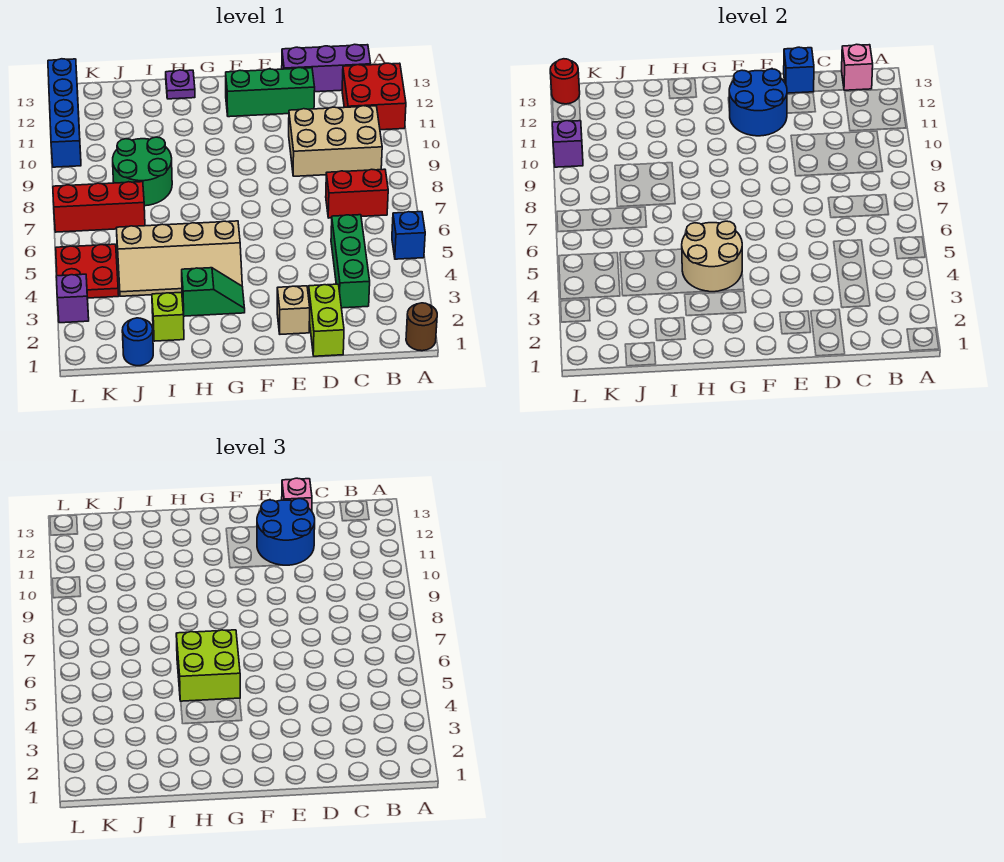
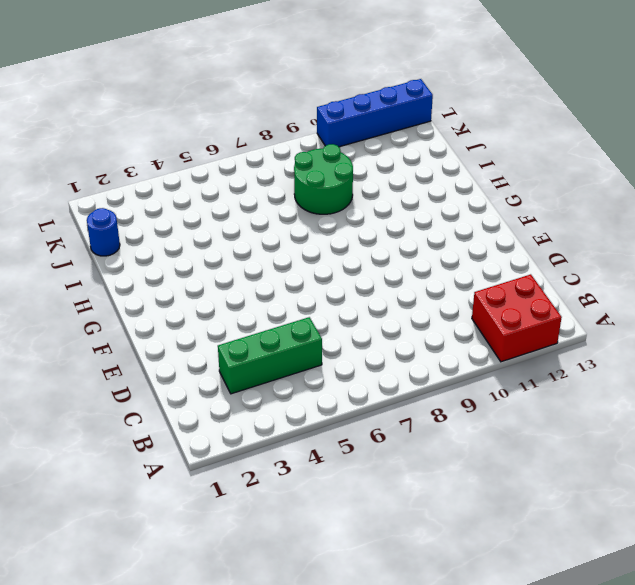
none -> brown round brick A1 level 1
none -> blue brick A5 level 1
none -> red brick B7:C7 level 1

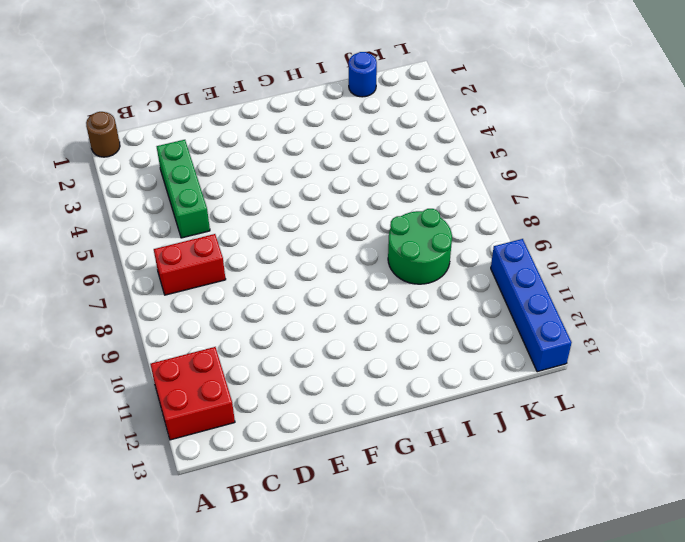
none -> blue brick A5 level 1
none -> tan brick B9:D10 level 1
none -> purple brick B13:D13 level 1

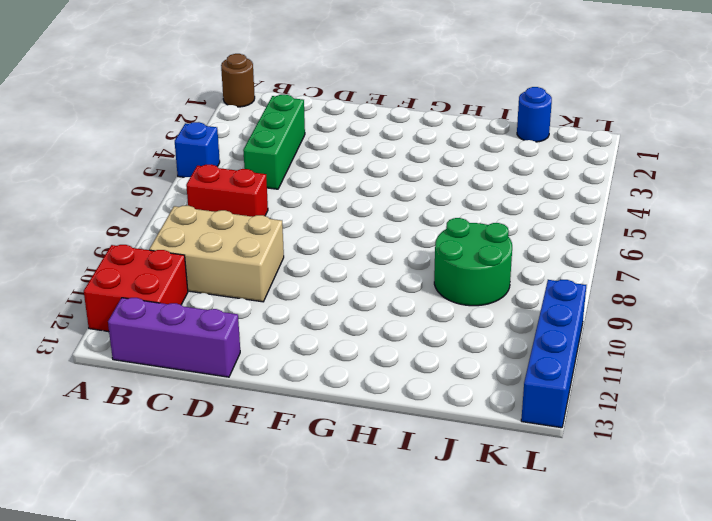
none -> lime brick D1:D2 level 1
none -> green brick D12:F12 level 1
none -> tan brick E2 level 1

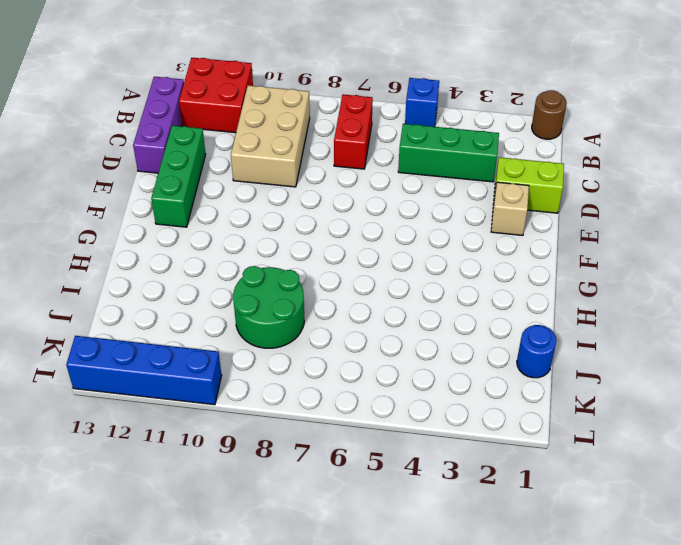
none -> green slope G3:H3 level 1 top H
none -> tan slope G4:J5 level 1 top 5
none -> purple plate H13 level 1

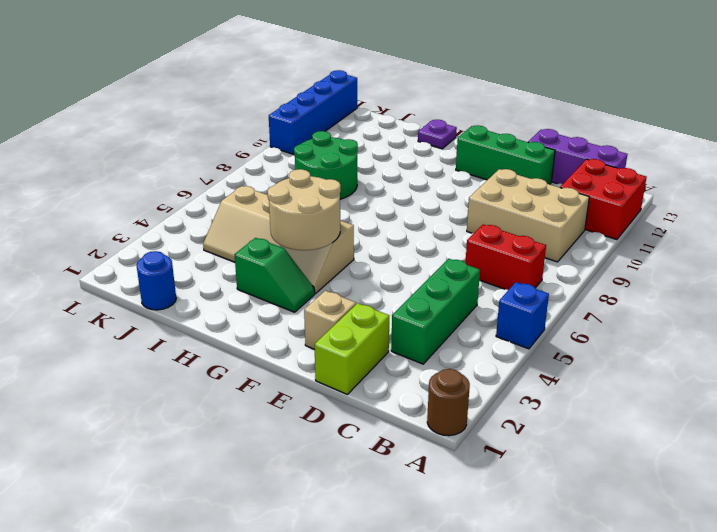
none -> lime brick I2 level 1
none -> red brick J7:L7 level 1
none -> red plate K4:L5 level 1

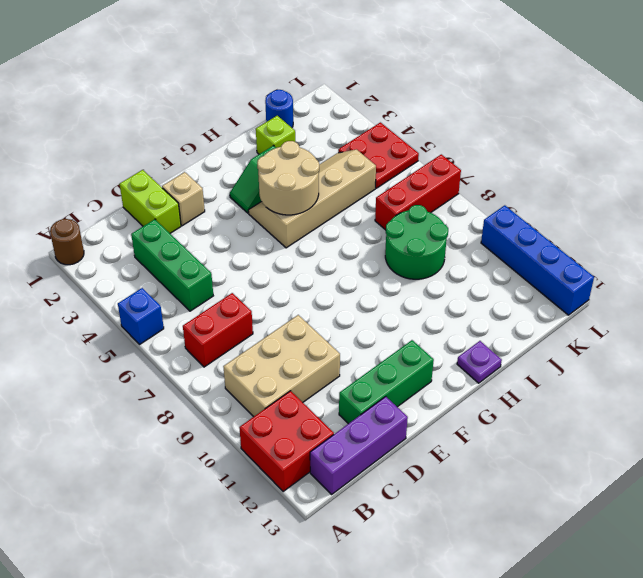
none -> purple brick L3 level 1
none -> pink brick B13 level 2
none -> blue brick D13 level 2

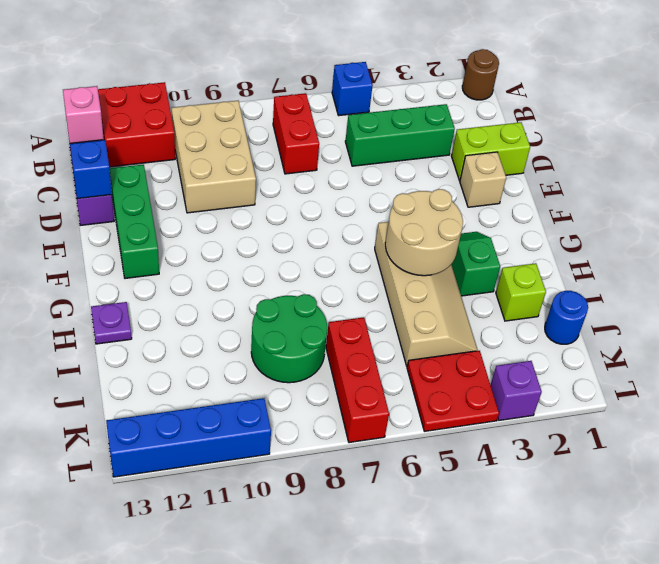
none -> blue round brick E11:F12 level 2
none -> purple brick L10 level 2
none -> red round brick L13 level 2

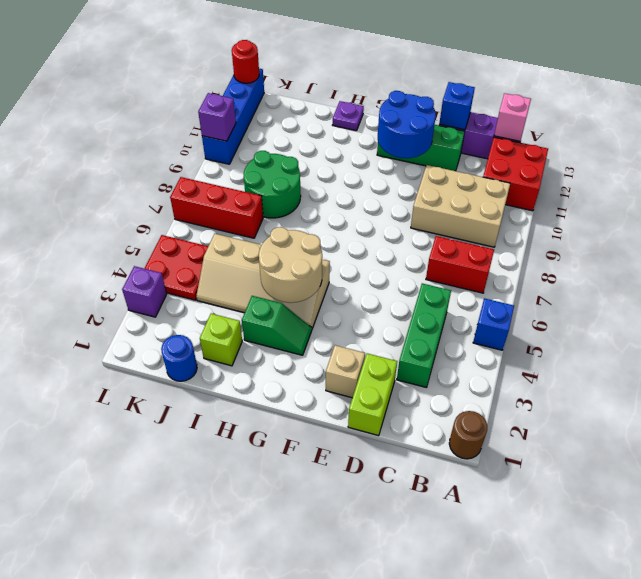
none -> blue round brick D11:E12 level 3
none -> pink brick D13 level 3
none -> lime brick G5:H6 level 3

